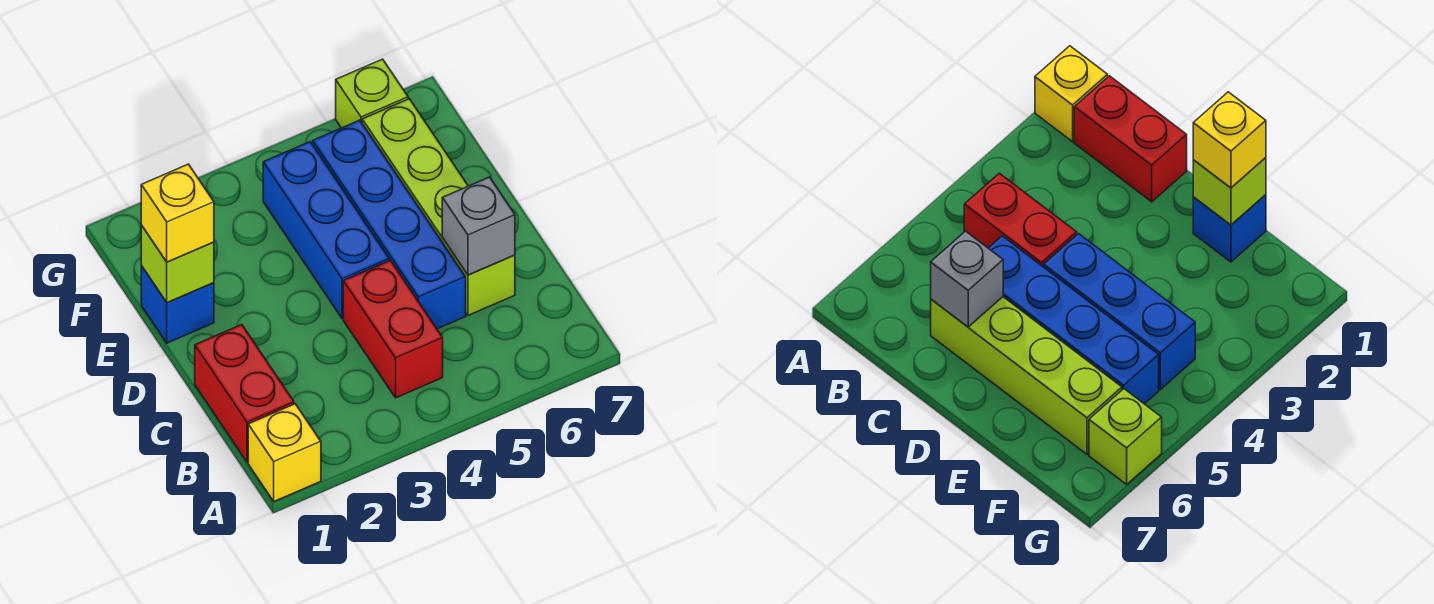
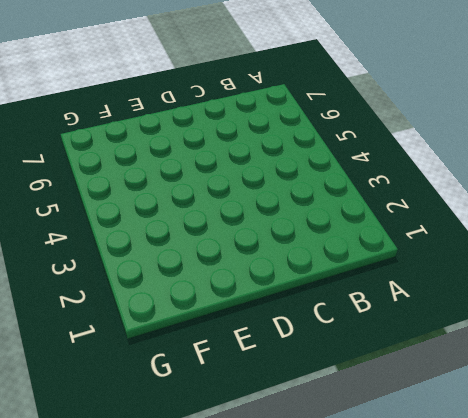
none -> yellow brick A1 level 1
none -> red brick B1:C1 level 1

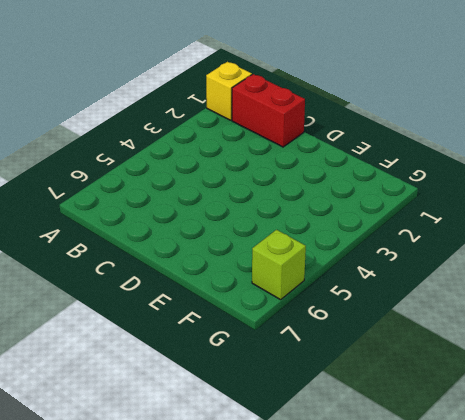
none -> red brick B4:C4 level 1
none -> blue brick C5:F5 level 1

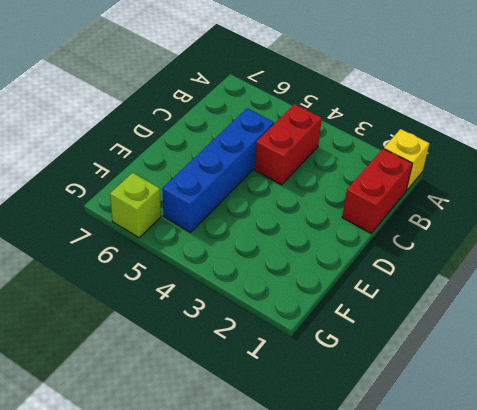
none -> lime brick C6:F6 level 1
none -> blue brick D4:F4 level 1

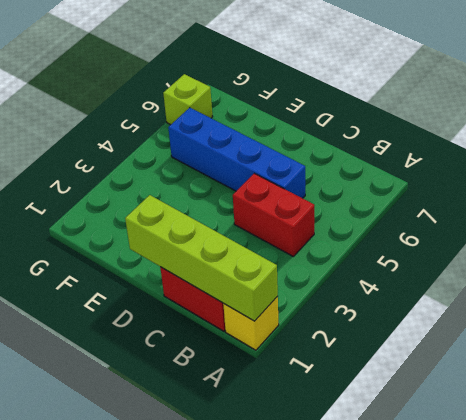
lime brick A1:D1 level 2 -> lime brick C6:F6 level 1
none -> blue brick D4:F4 level 1
none -> blue brick E1 level 1

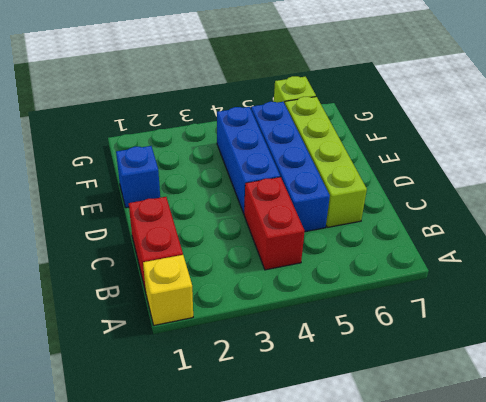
none -> grey brick C6 level 2
none -> lime brick E1 level 2

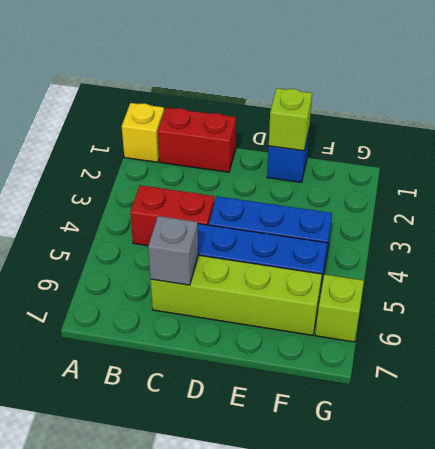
none -> yellow brick E1 level 3

